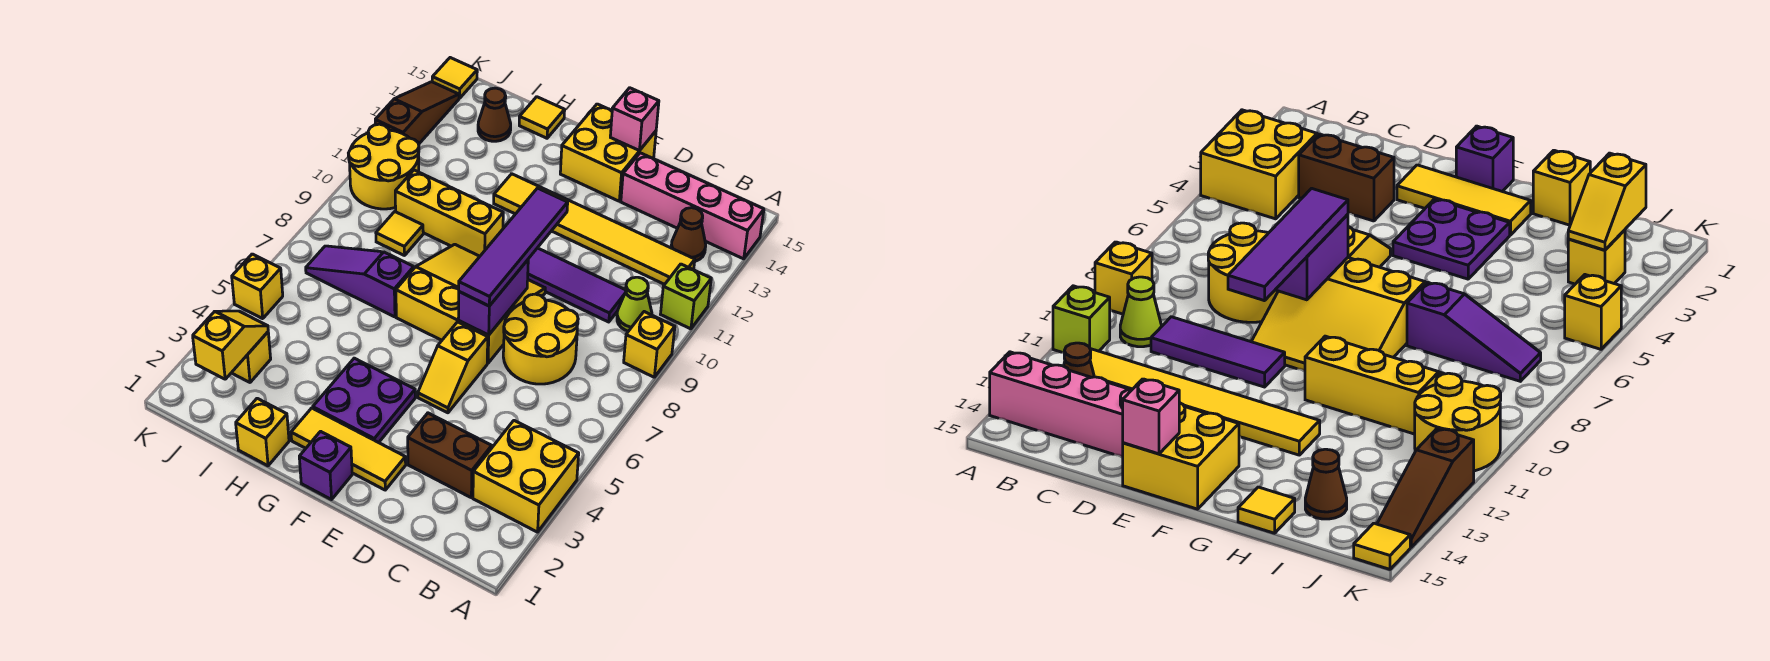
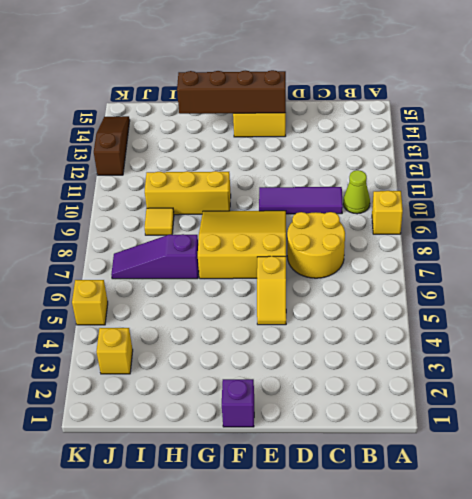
brown brick E14:H14 level 2 -> none
none -> yellow brick A3:B4 level 1
none -> lime brick A11 level 1
none -> pink brick A14:D14 level 1
none -> yellow tile B12:G12 level 1

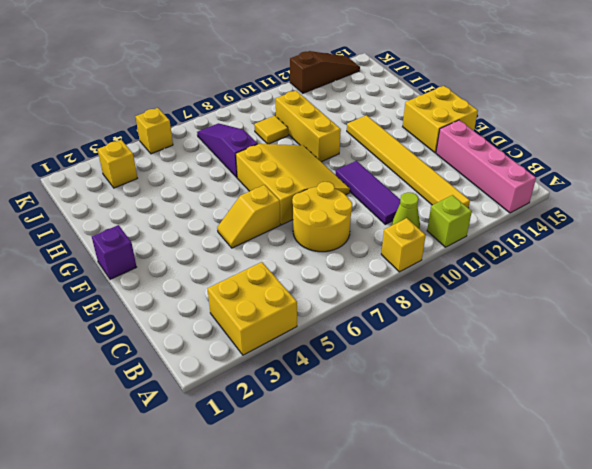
none -> brown cone B13 level 1
none -> brown brick C3:D3 level 1
none -> yellow tile E2:G2 level 1
none -> purple plate F3:G4 level 1

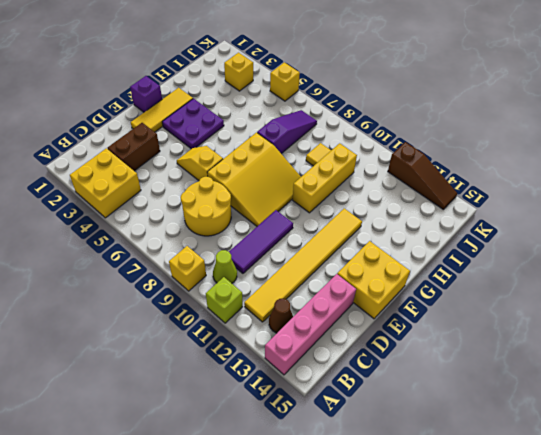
none -> yellow brick H1 level 1
none -> yellow tile H15 level 1
none -> brown cone I14 level 1
none -> yellow round brick J10:K11 level 1

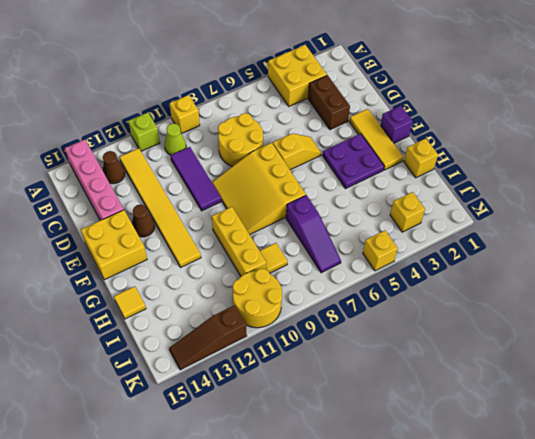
brown cone E13 level 1 -> brown cone I14 level 1
none -> yellow tile K15 level 1
none -> purple brick E7:E8 level 2
none -> pink brick E15 level 2
none -> yellow slope J2:J3 level 2 top 2

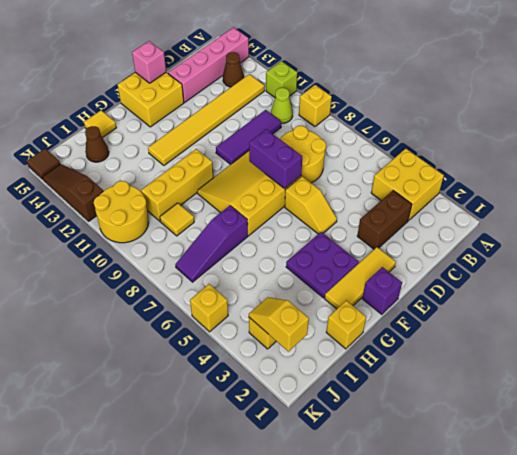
brown tile K15 level 1 -> yellow tile K15 level 1
none -> purple tile E7:E10 level 3

